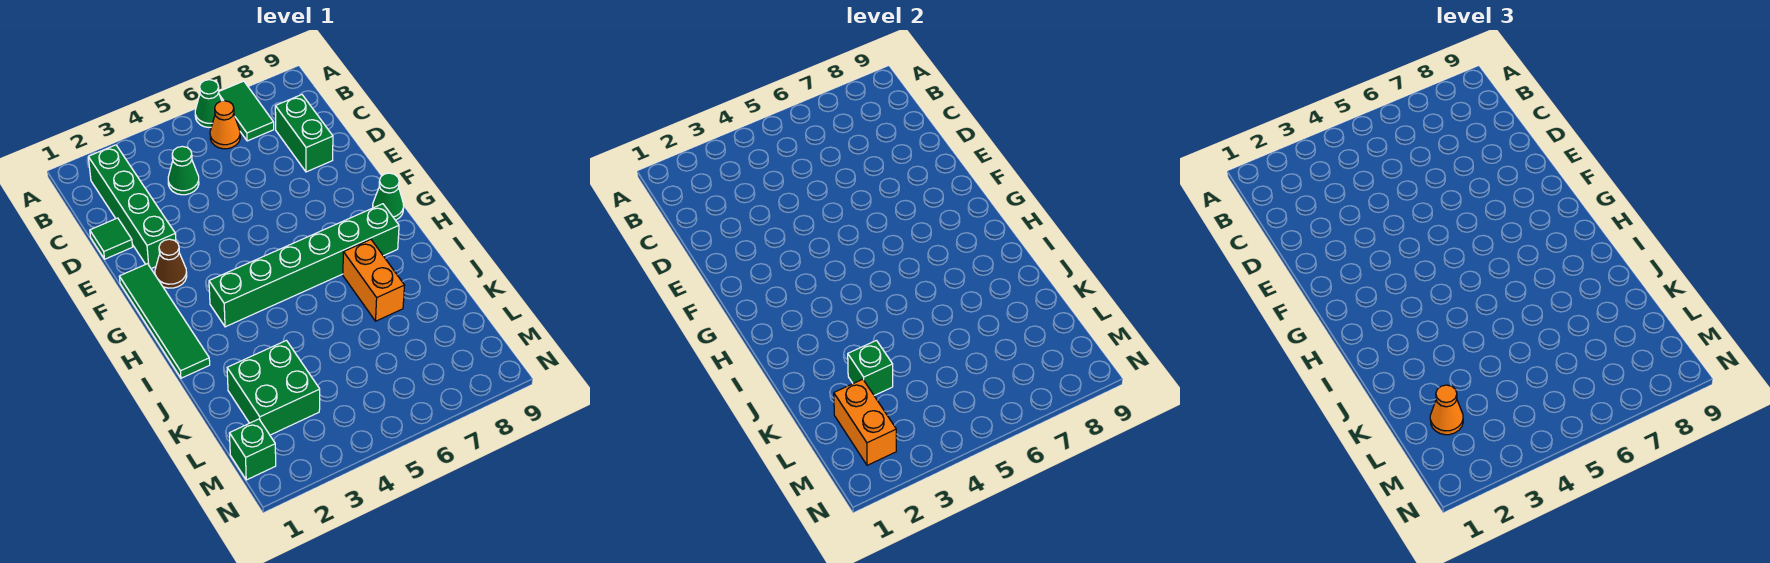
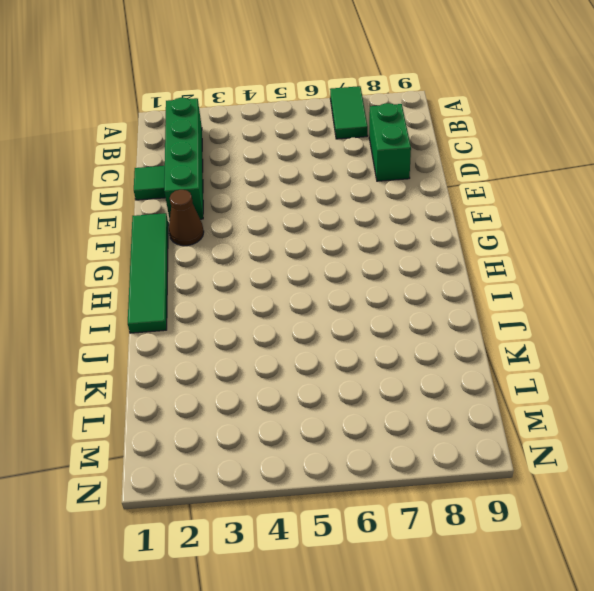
none -> green cone A6 level 1
none -> orange cone B6 level 1
none -> green cone C4 level 1

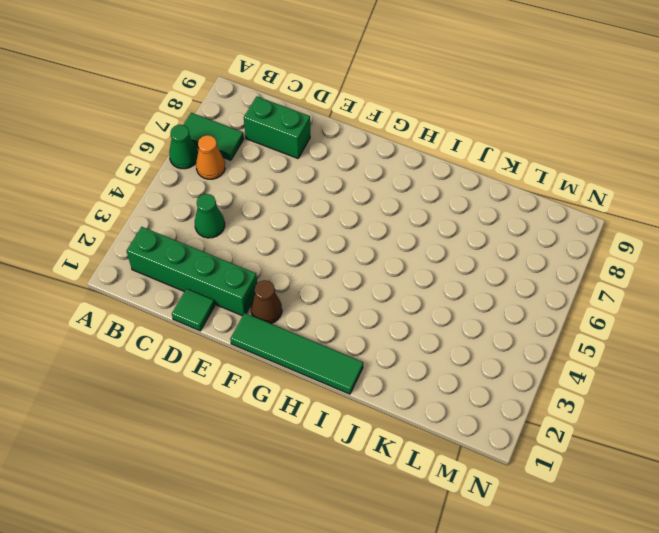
none -> green cone G9 level 1
none -> green brick H3:H8 level 1
none -> orange brick I7:J7 level 1

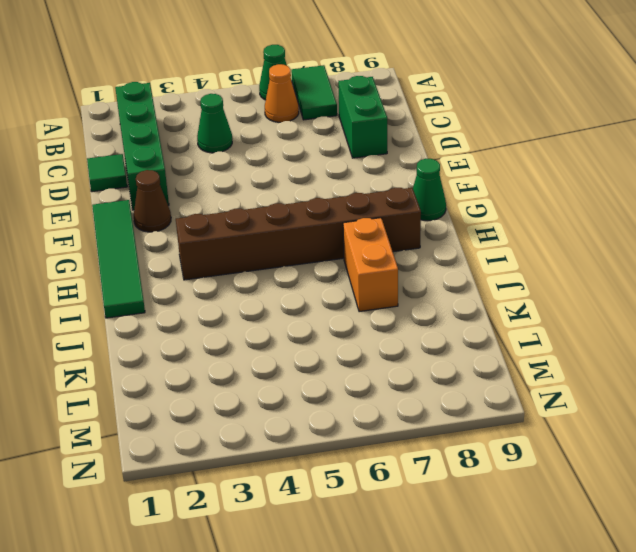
brown brick H3:H8 level 1 -> green brick H3:H8 level 1
none -> green brick K2:L3 level 1
none -> green brick M1 level 1
none -> green brick K3 level 2

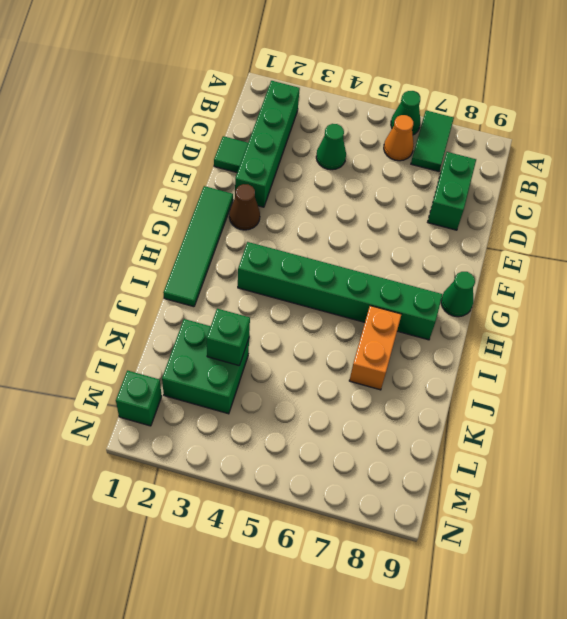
none -> orange brick L2:M2 level 2
none -> orange cone L2 level 3

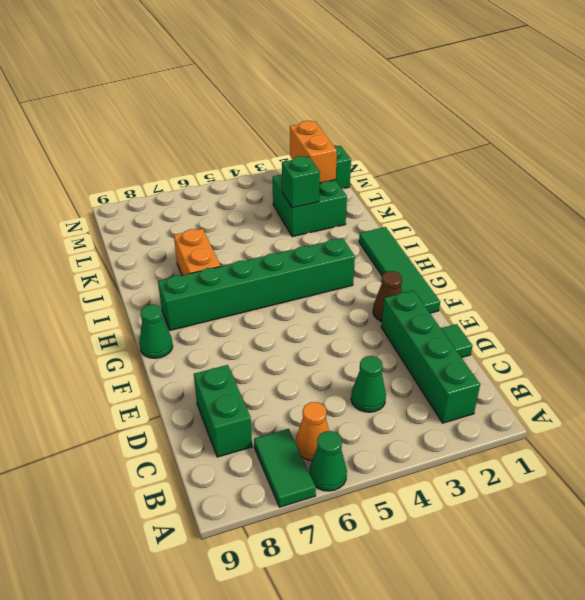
none -> orange cone L2 level 3

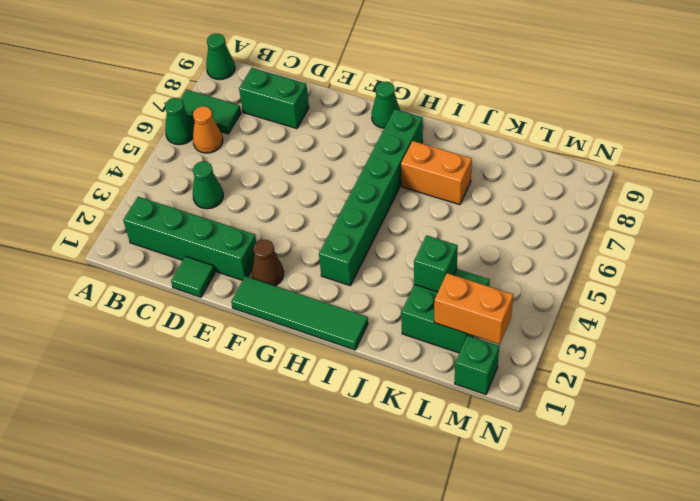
green cone A9 level 1 -> none
none -> orange cone L2 level 3

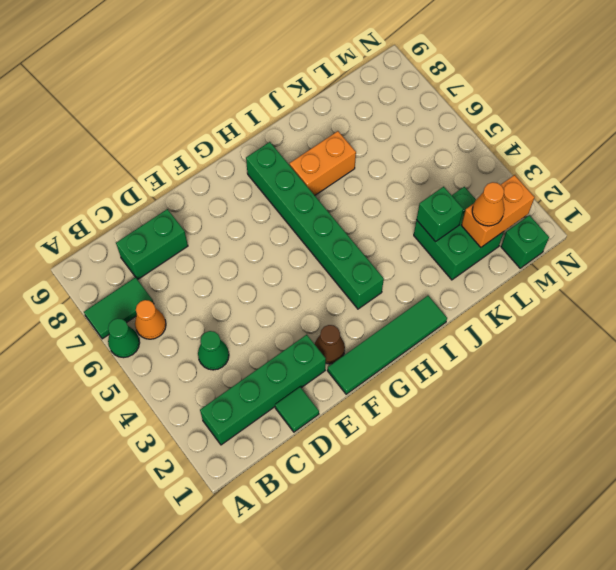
none -> green cone G9 level 1

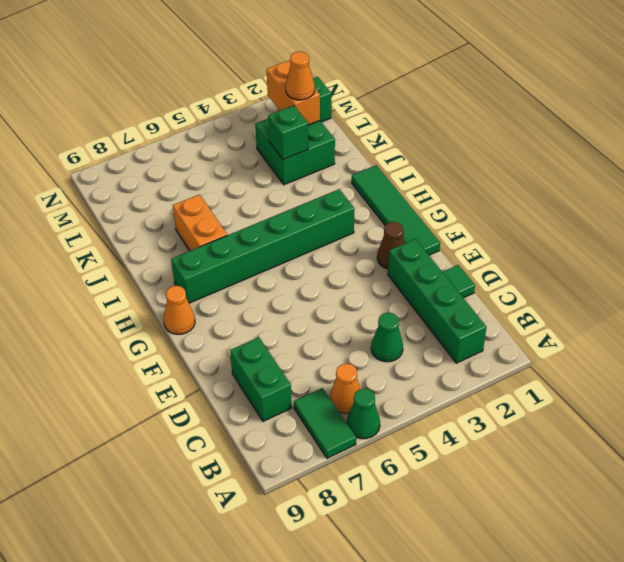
orange cone G9 level 1 -> green cone G9 level 1

